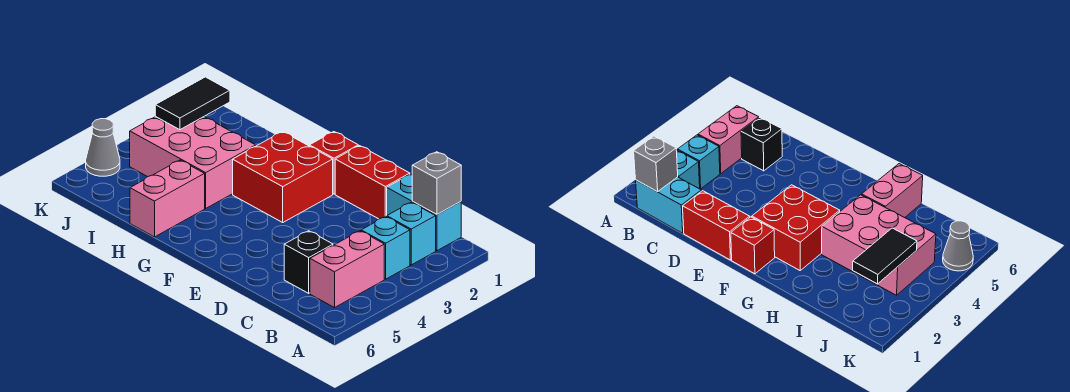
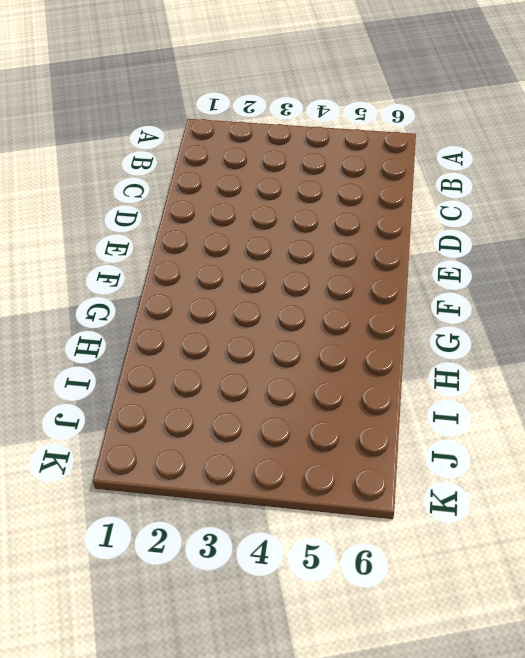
none -> cyan brick B1:C1 level 1
none -> cyan brick B2 level 1
none -> cyan brick B3 level 1

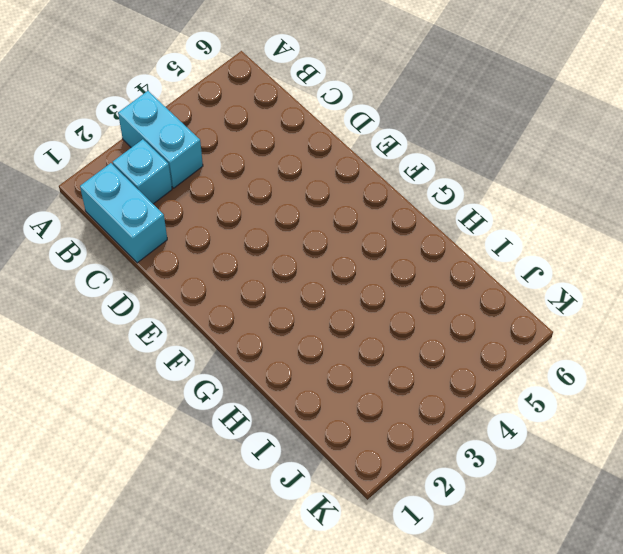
cyan brick A3:B3 level 1 -> cyan brick B3 level 1
none -> pink brick B4:B5 level 1
none -> black brick C5 level 1
none -> red brick D1:E1 level 1

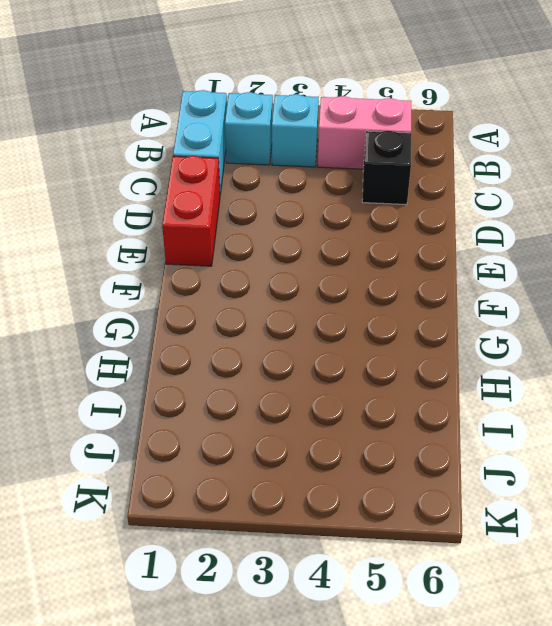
none -> red brick F1 level 1
none -> red brick F2:G3 level 1
none -> pink brick H3:J4 level 1

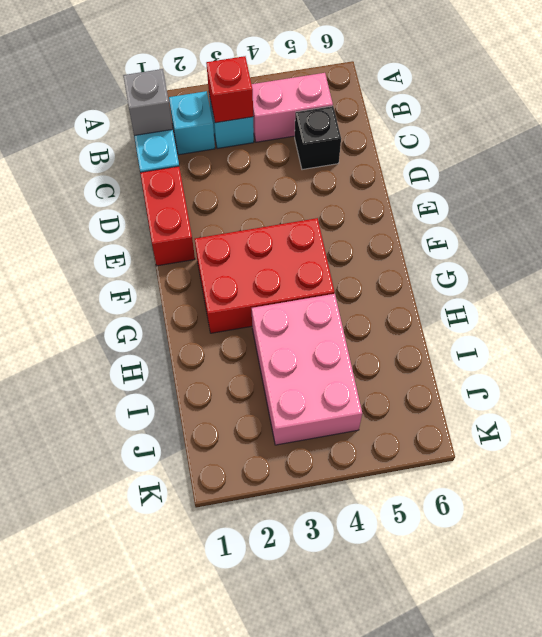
red brick B3 level 2 -> red brick F1 level 1
red brick F2:G4 level 1 -> red brick F2:G3 level 1
none -> pink brick H5:H6 level 1
none -> grey cone K5 level 1
none -> black tile J2:J3 level 2

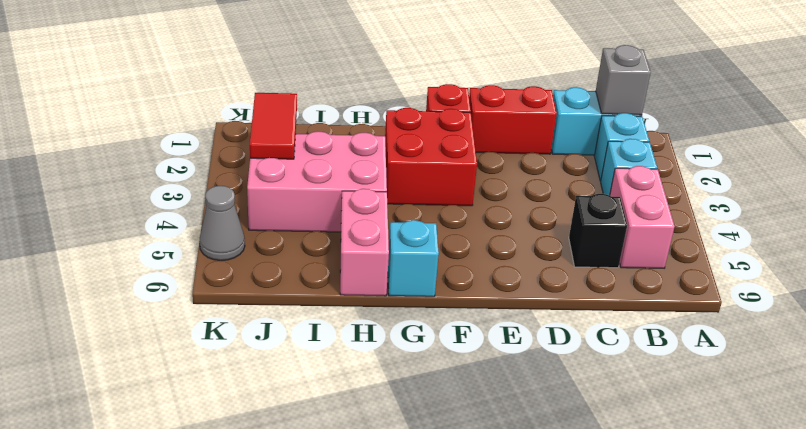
cyan brick G6 level 1 -> none
red tile J2:J3 level 2 -> black tile J2:J3 level 2

